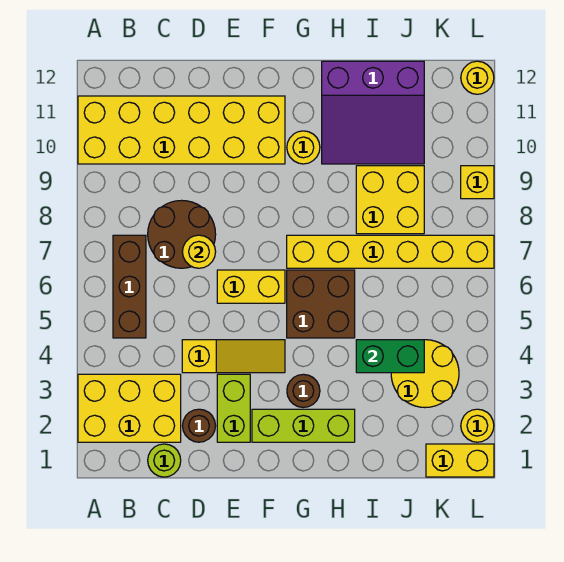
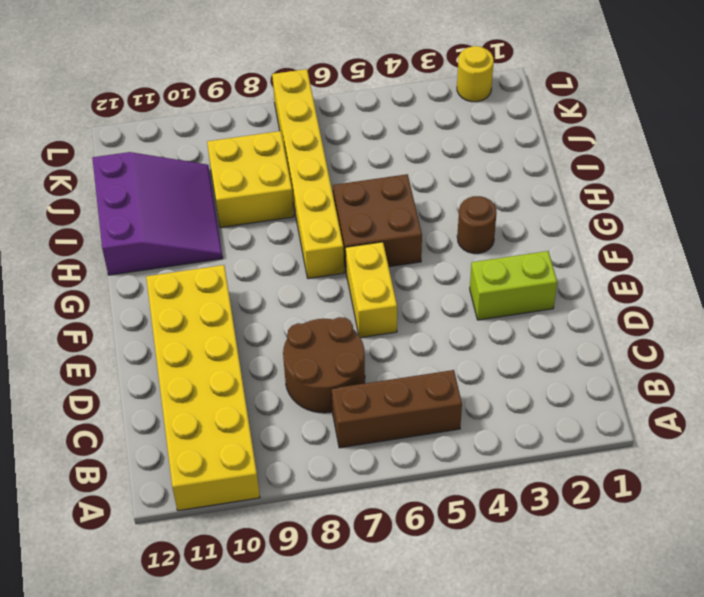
none -> yellow brick A2:C3 level 1
none -> lime round brick C1 level 1
none -> brown round brick D2 level 1

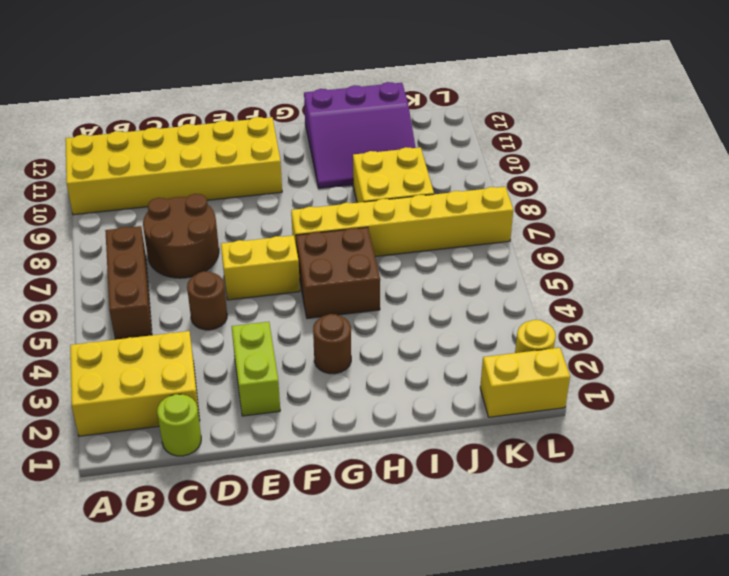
brown round brick D5 level 1 -> brown round brick D2 level 1
none -> yellow slope D4:F4 level 1 top D
none -> lime brick F2:H2 level 1
none -> yellow round brick G10 level 1

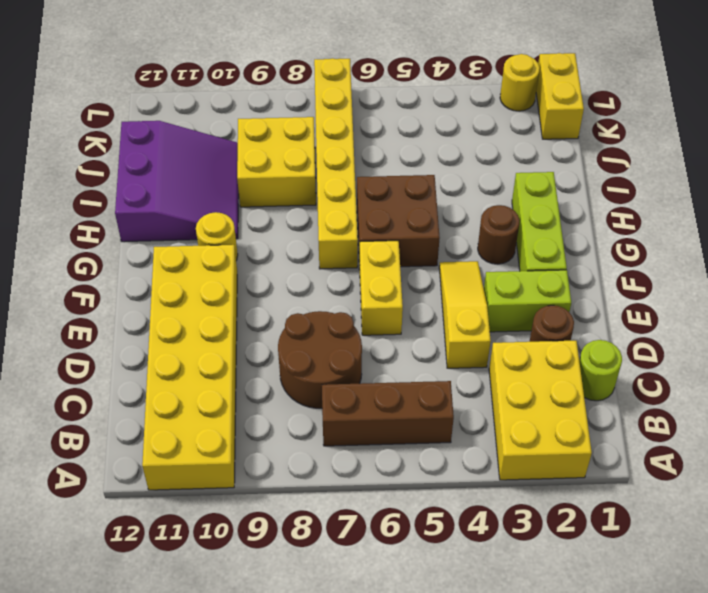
none -> yellow round brick J3:K4 level 1
none -> yellow brick L9 level 1
none -> yellow round brick L12 level 1

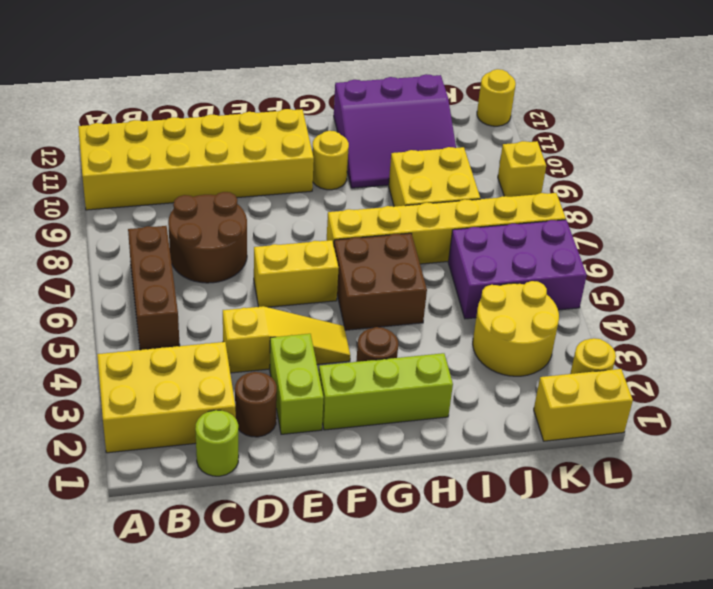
purple brick J5:L6 level 1 -> none
none -> yellow round brick D7 level 2
none -> green brick I4:J4 level 2

